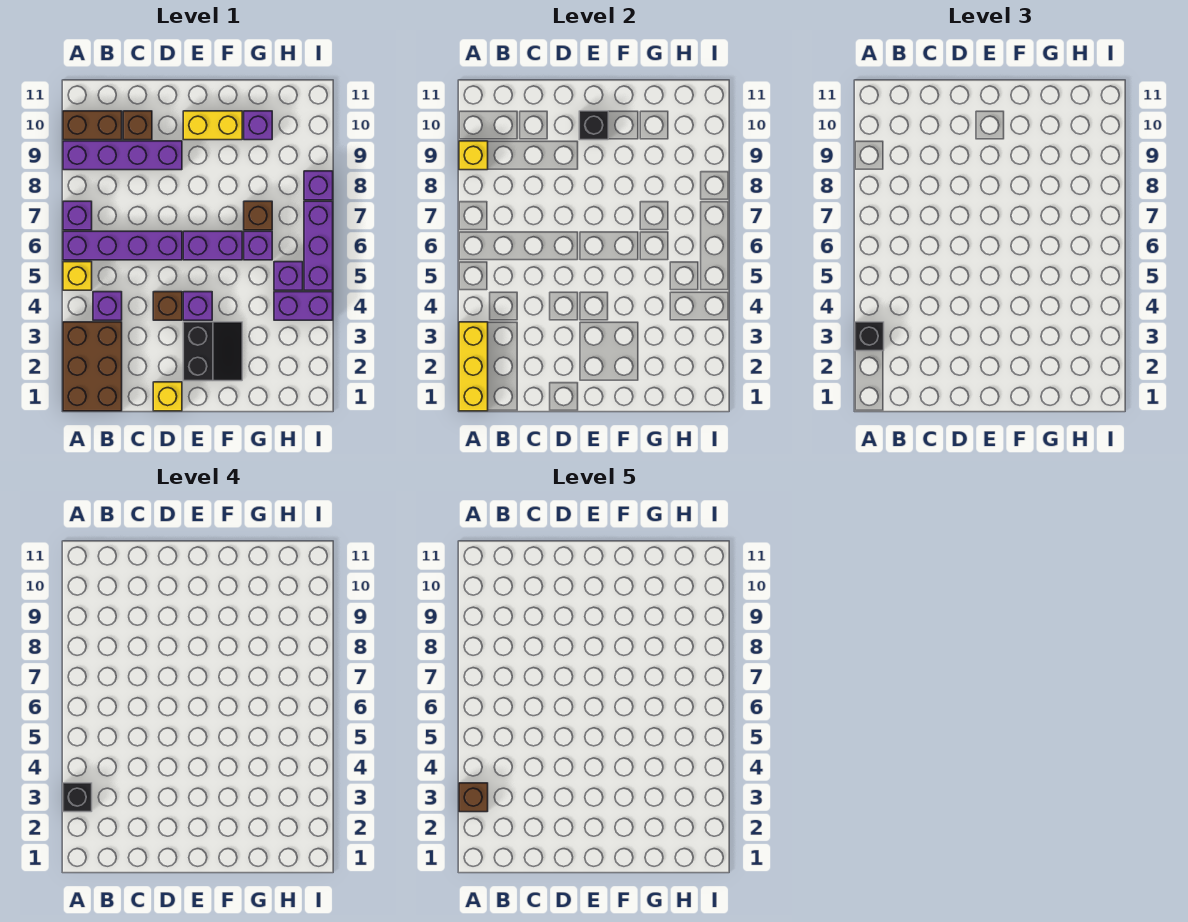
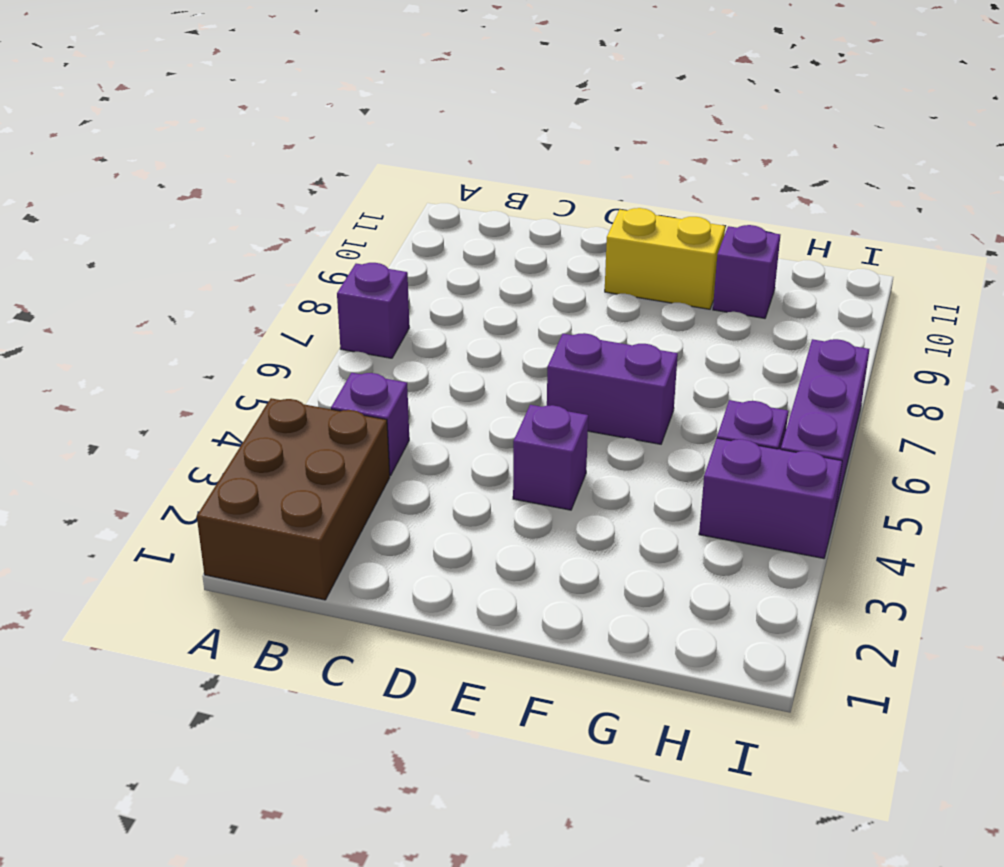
none -> yellow brick A5 level 1
none -> purple brick A6:D6 level 1
none -> purple brick A9:D9 level 1

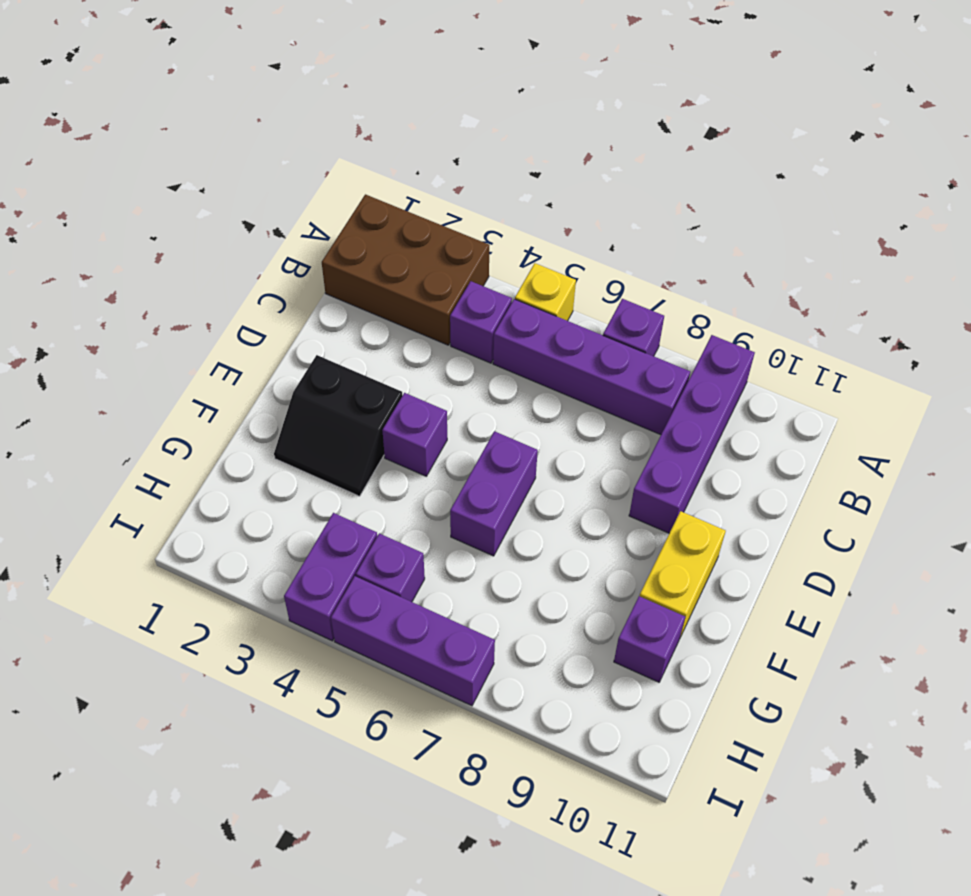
purple brick B5:B8 level 1 -> purple brick A6:D6 level 1
none -> brown brick A10:B10 level 1
none -> brown brick C10 level 1
none -> yellow brick D1 level 1

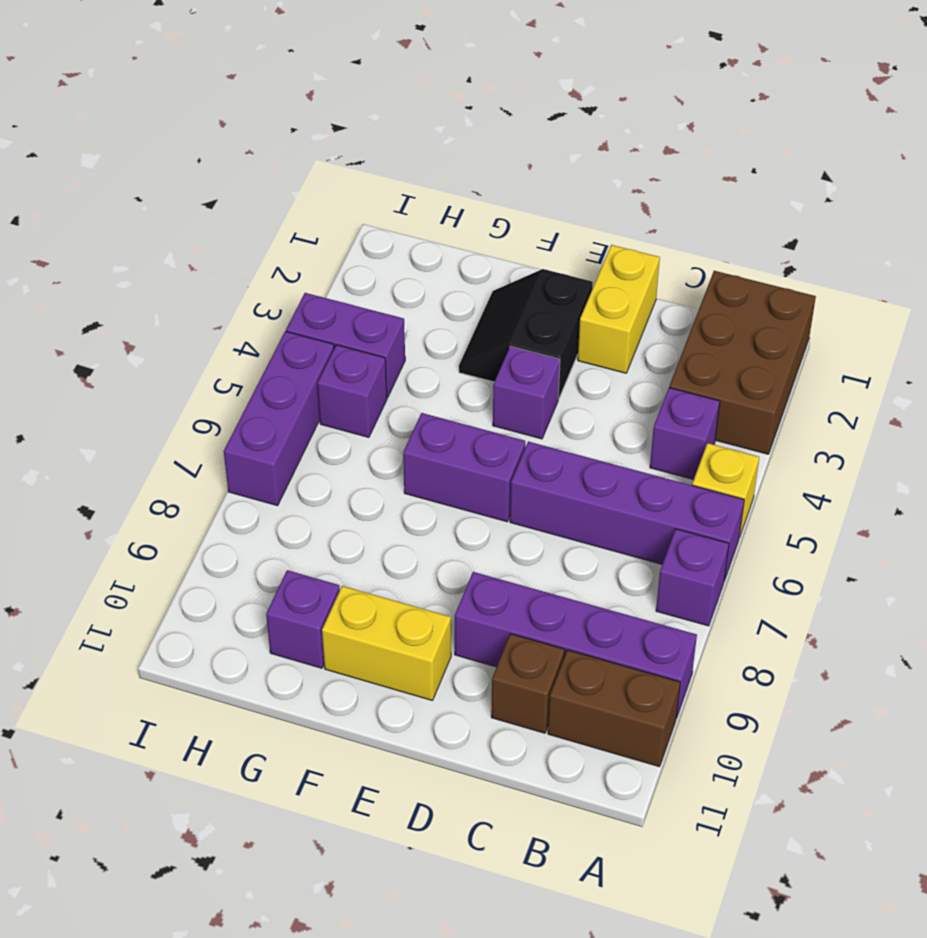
yellow brick D1:D2 level 1 -> yellow brick D1 level 1
none -> brown brick D4 level 1
none -> purple brick G6 level 1
none -> brown brick G7 level 1

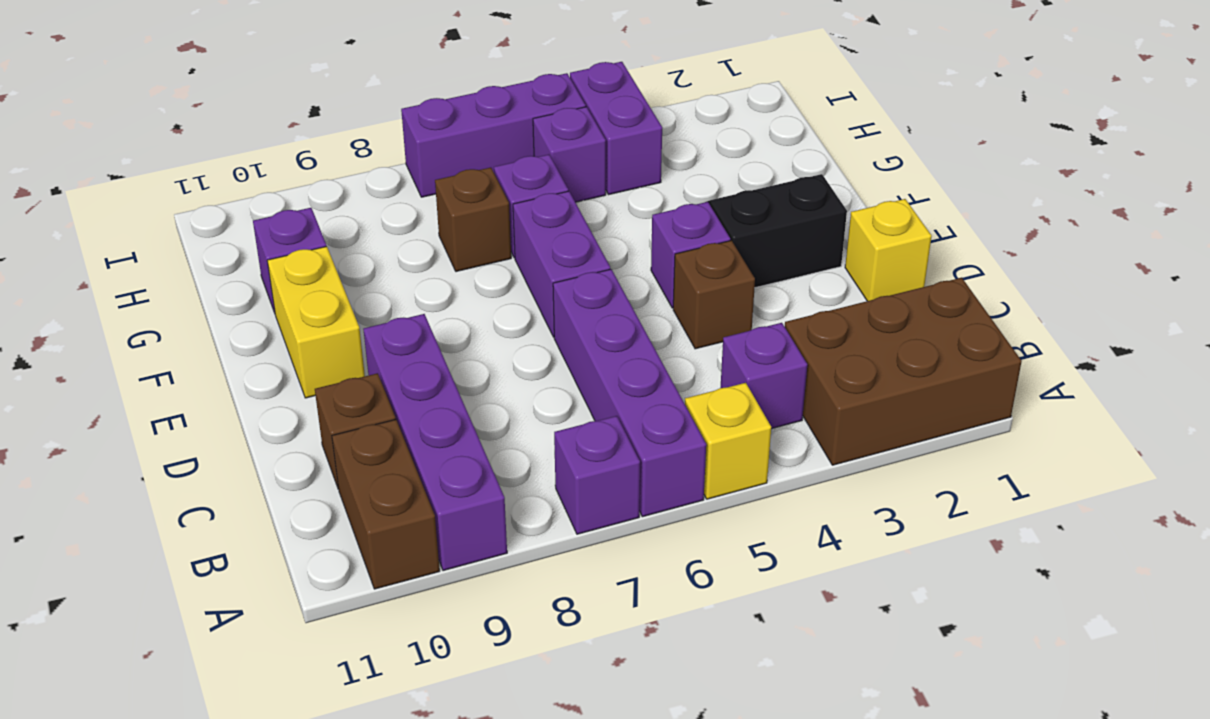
none -> purple brick I8 level 1
none -> yellow brick A1:A3 level 2
none -> yellow brick A9 level 2

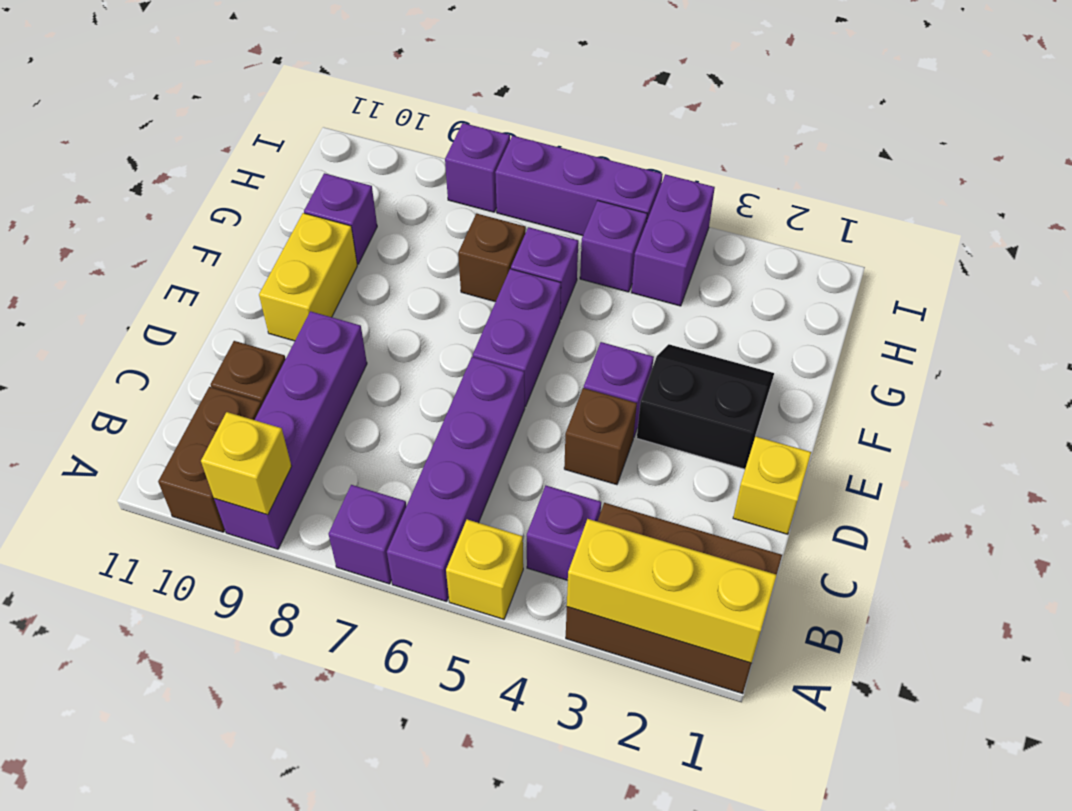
none -> black brick E10 level 2
none -> black brick A3 level 3
none -> black brick A3 level 4

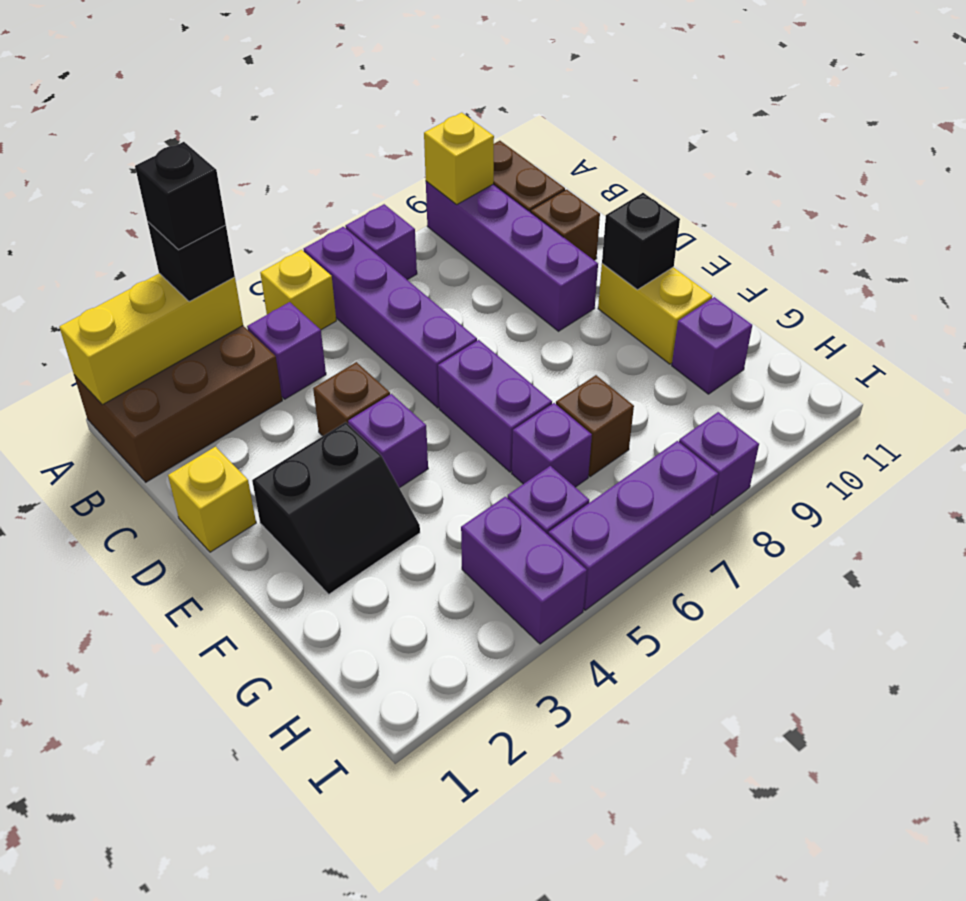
none -> brown brick A3 level 5

